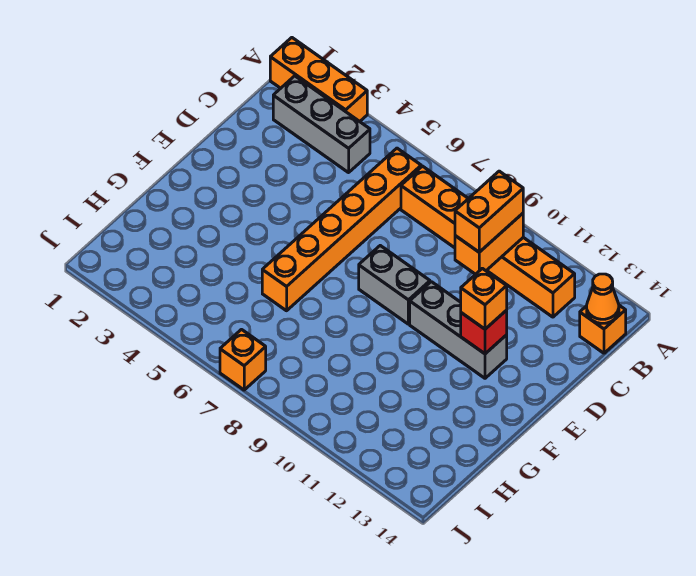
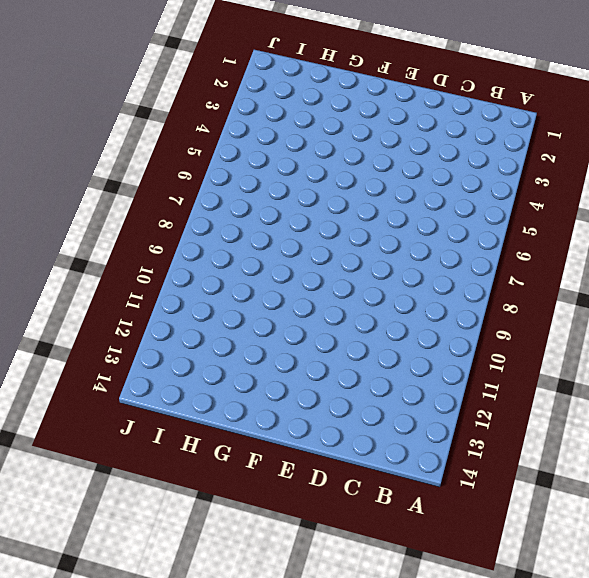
none -> orange brick A1:A3 level 1
none -> grey brick B2:B4 level 1
none -> orange brick B6:G6 level 1

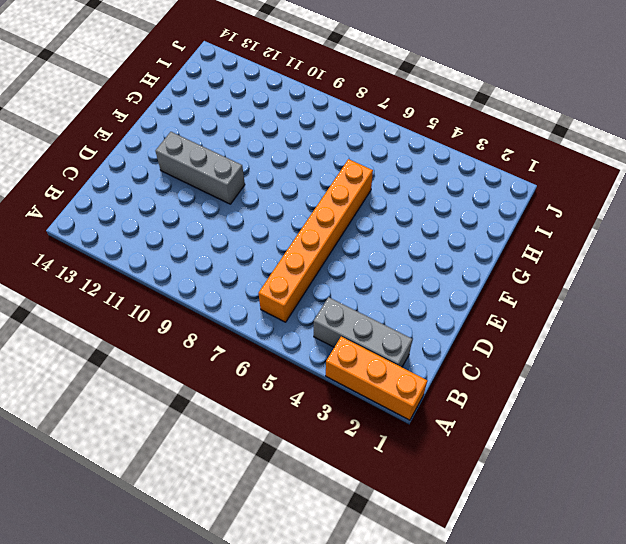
none -> orange brick B7:B12 level 1
none -> orange brick B14 level 1
none -> grey brick E8:E9 level 1

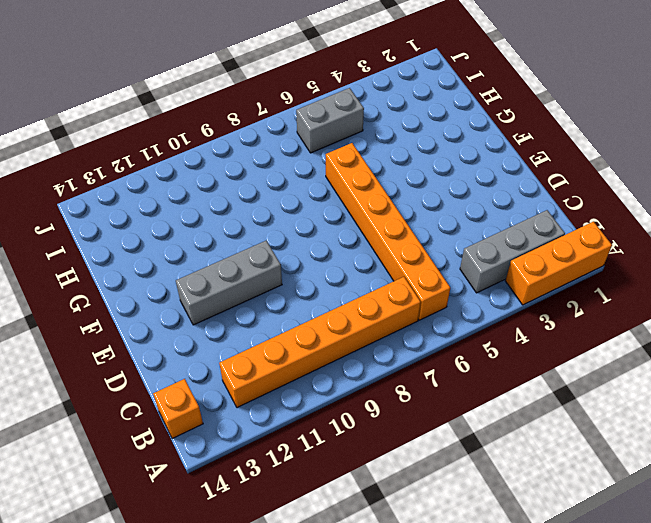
grey brick I5:I6 level 1 -> grey brick E8:E9 level 1
none -> orange brick J7 level 1
none -> orange brick B10:C10 level 2
none -> orange cone B14 level 2

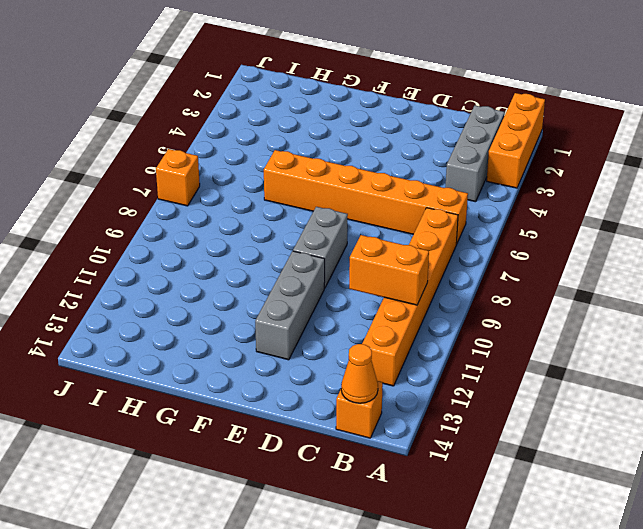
none -> red brick E12 level 2
none -> orange brick B10:C10 level 3
none -> orange brick E12 level 3

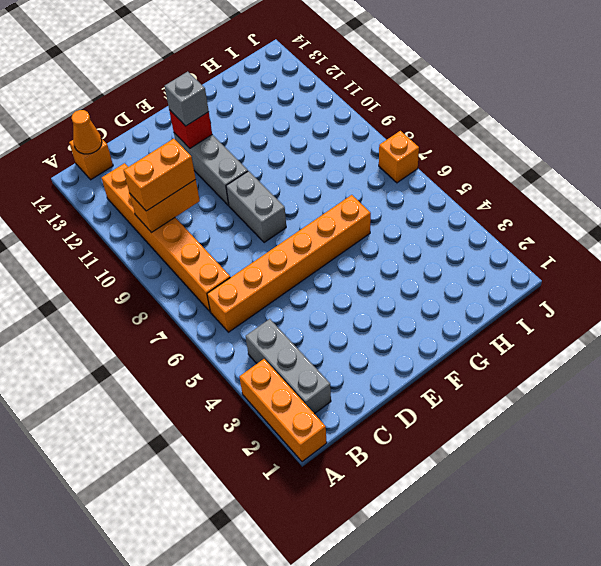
grey brick E12 level 3 -> orange brick E12 level 3

